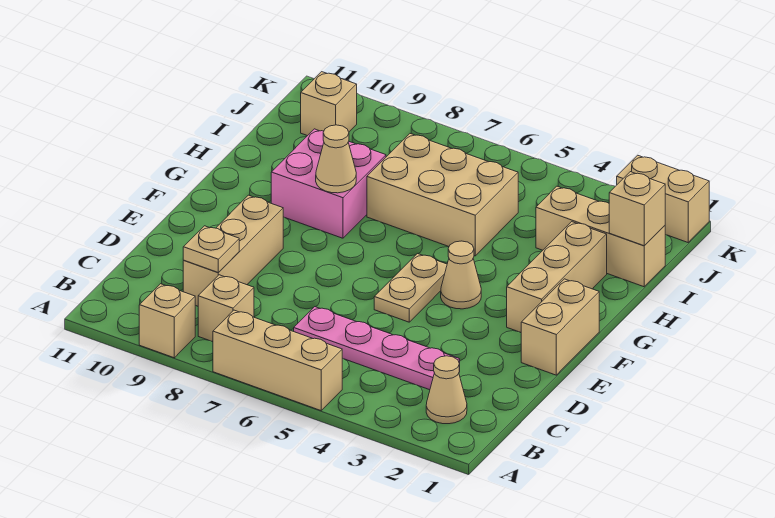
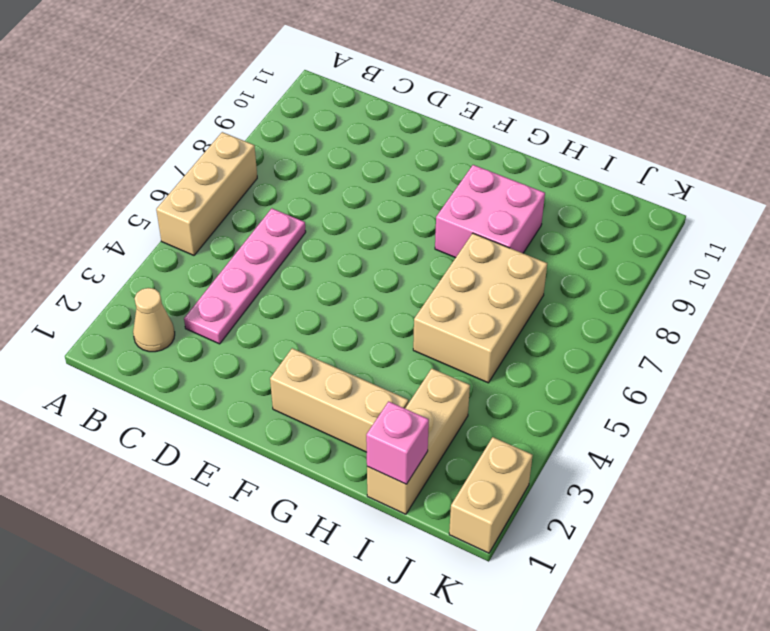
pink brick I1 level 2 -> tan brick I1 level 2
none -> tan brick A9 level 1
none -> tan brick B8 level 1
none -> tan brick C9:E9 level 1

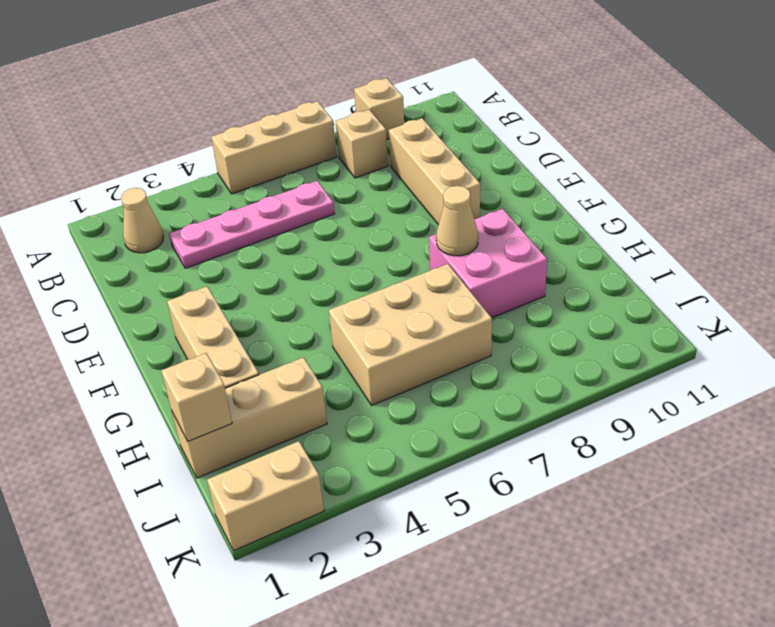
none -> tan brick E1:F1 level 1
none -> tan plate E5:F5 level 1
none -> tan cone F4 level 1

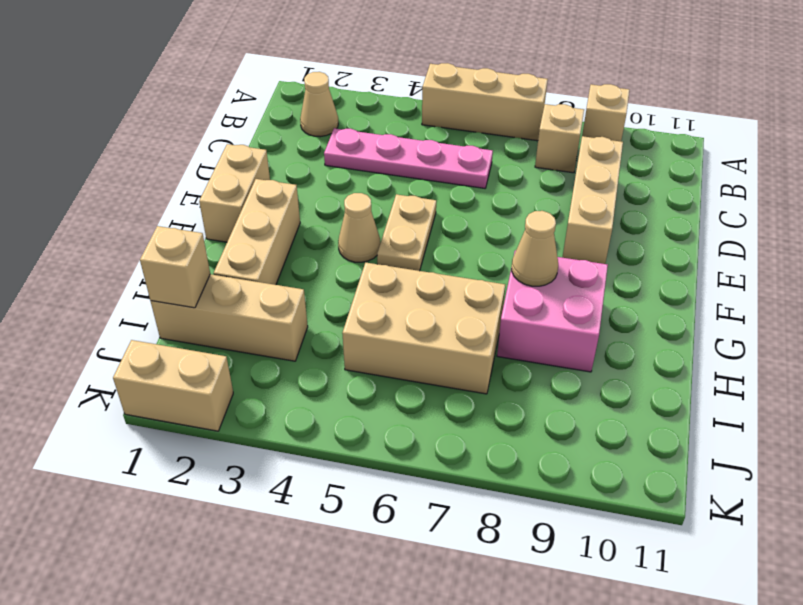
none -> tan brick J10 level 1
none -> tan plate C9 level 2

